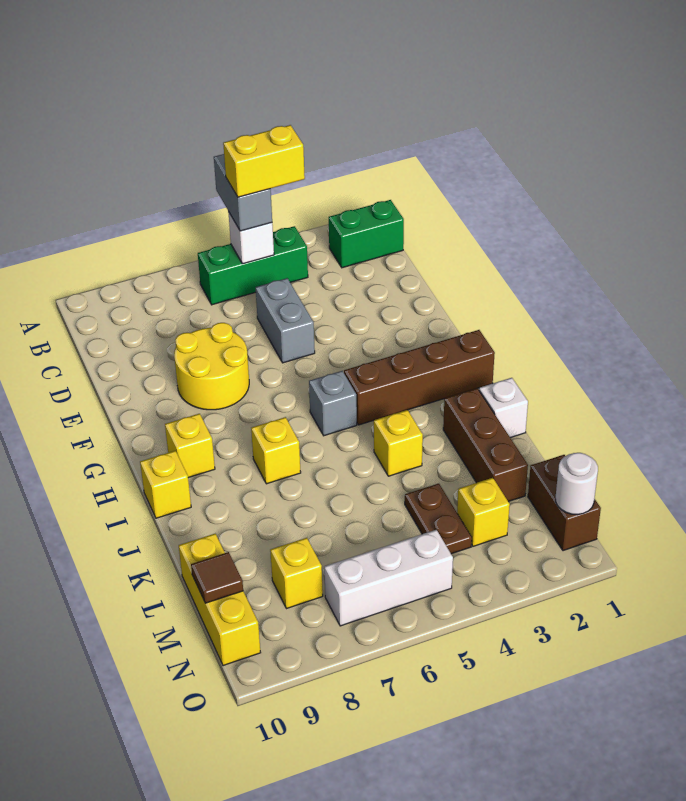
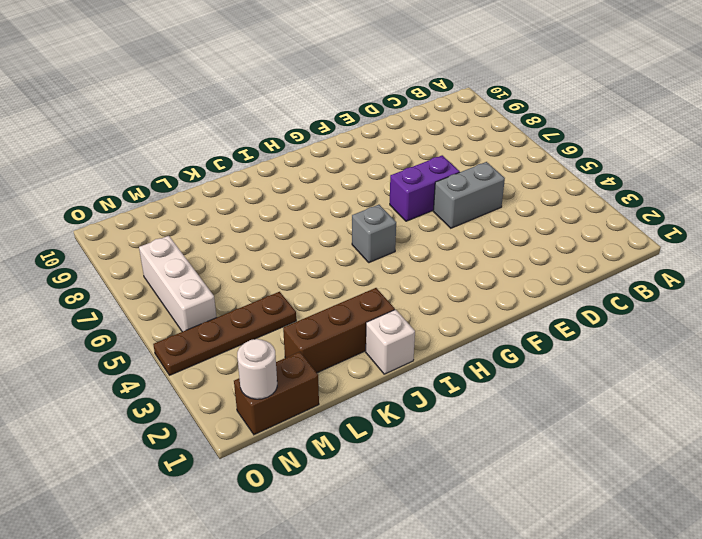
purple brick E6:F6 level 1 -> none
brown plate L4:O4 level 1 -> brown plate L4:M4 level 1
none -> green brick B1:B2 level 1
none -> green brick B4:B6 level 1
none -> yellow round brick E7:F8 level 1

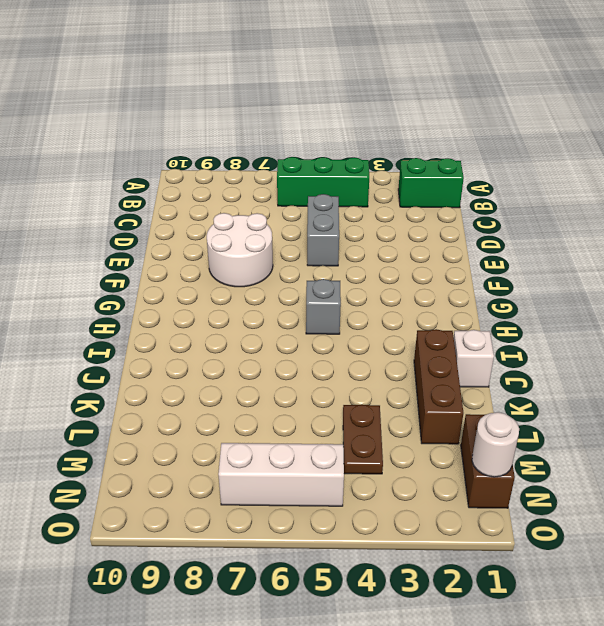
white round brick E7:F8 level 1 -> yellow round brick E7:F8 level 1
none -> brown brick H1:H4 level 1
none -> yellow brick H9 level 1
none -> yellow brick I7 level 1

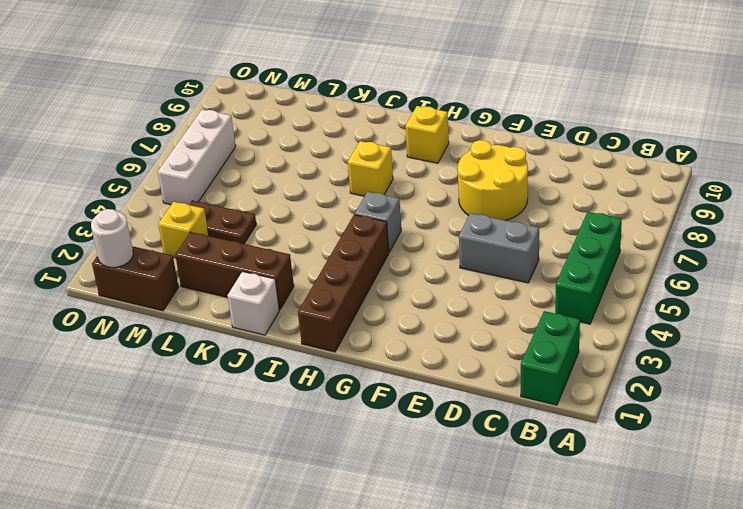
none -> yellow brick I10 level 1
none -> yellow brick J4 level 1
none -> yellow brick L10:N10 level 1

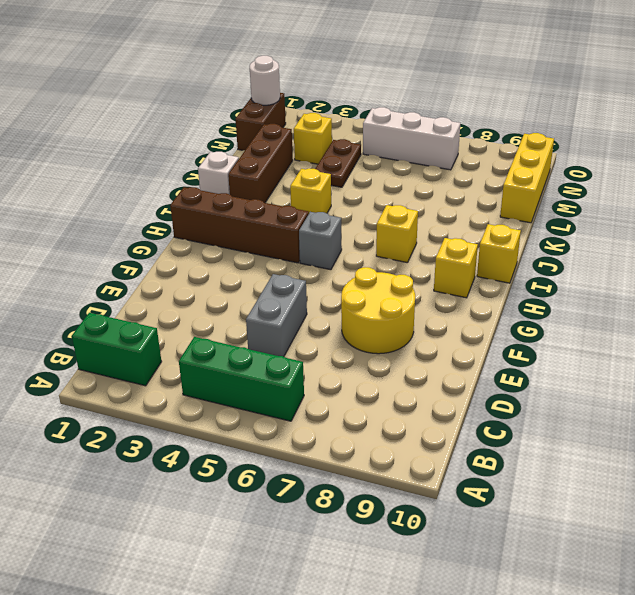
none -> yellow brick M8 level 1
none -> white brick B5 level 2
none -> brown tile M10 level 2

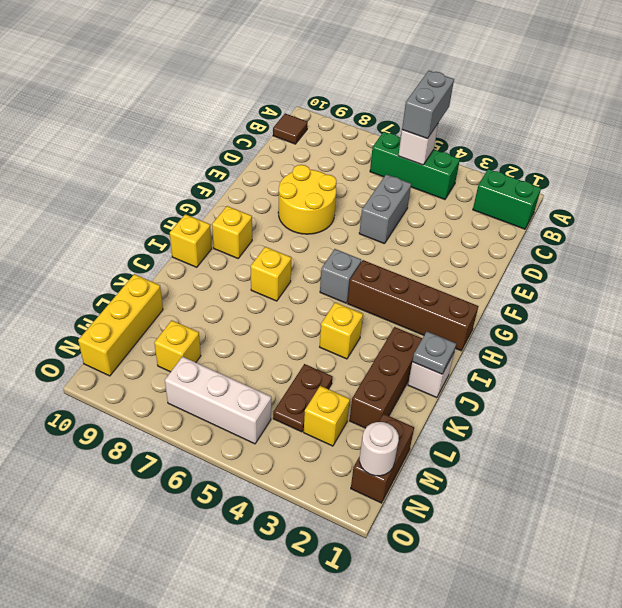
brown tile B10 level 1 -> brown tile M10 level 2
grey plate J1 level 2 -> none
none -> yellow brick B4:B5 level 4

